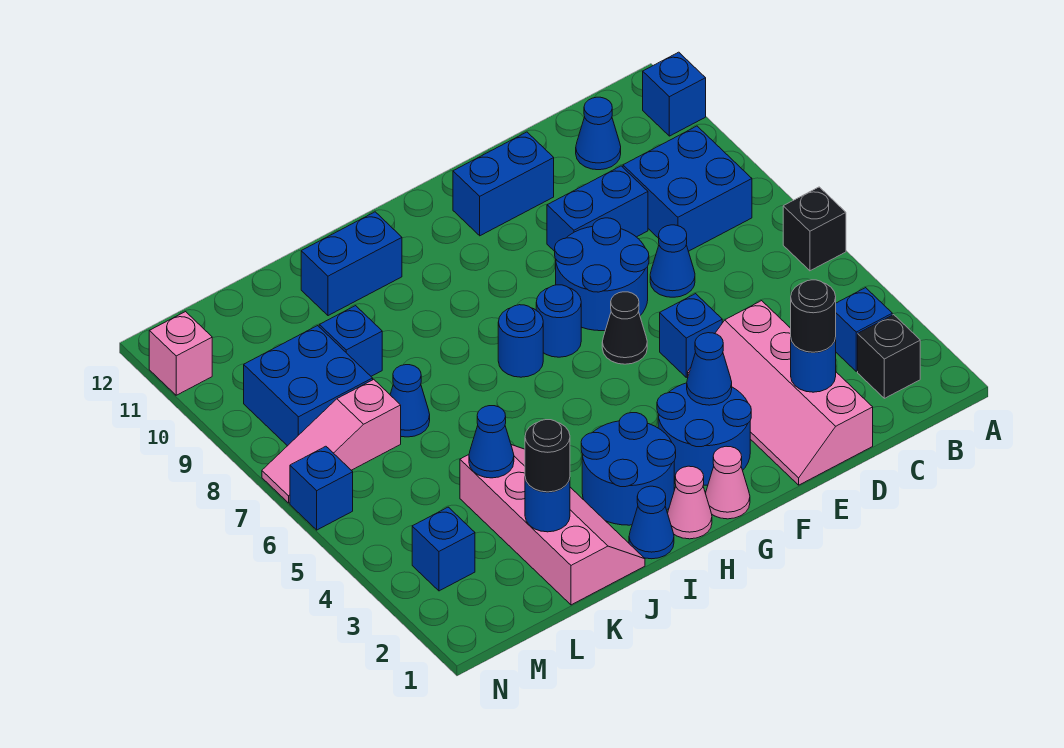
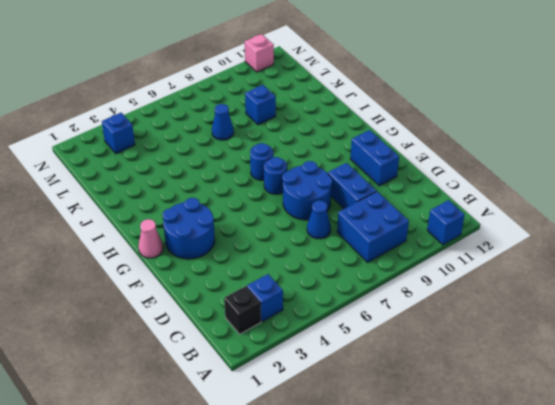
none -> black brick A6 level 1
none -> blue cone C11 level 1
none -> pink slope D1:E4 level 1 top D
none -> blue brick E5 level 1

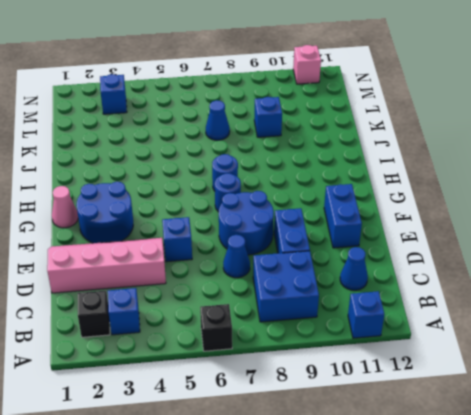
none -> black cone F6 level 1
none -> pink cone H1 level 1
none -> blue round brick H2:I3 level 1
none -> blue cone I1 level 1

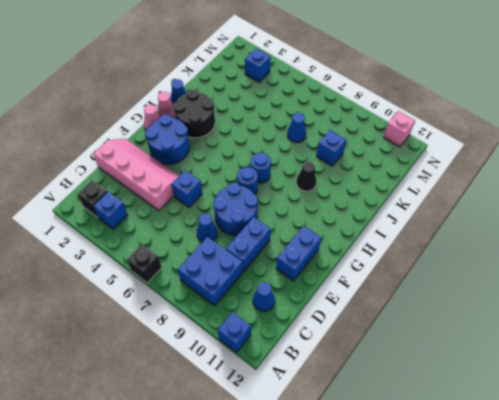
black round brick H2:I3 level 1 -> blue round brick H2:I3 level 1
black cone I9 level 1 -> black cone F6 level 1
none -> blue brick I11:J11 level 1
none -> pink slope J1:K4 level 1 top K
none -> pink slope L7:N7 level 1 top L
none -> blue brick L8:M9 level 1

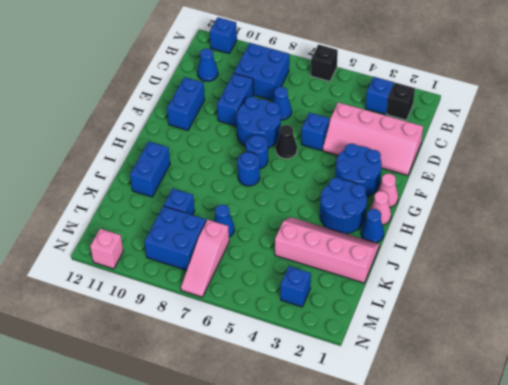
none -> blue brick N6 level 1
none -> blue round brick D2 level 2
none -> blue cone F3 level 2
none -> blue round brick K2 level 2

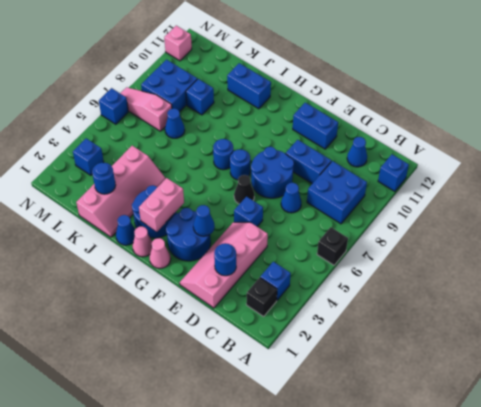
pink brick H2:H3 level 2 -> none
none -> blue cone K4 level 2
none -> black round brick D2 level 3
none -> black round brick K2 level 3

